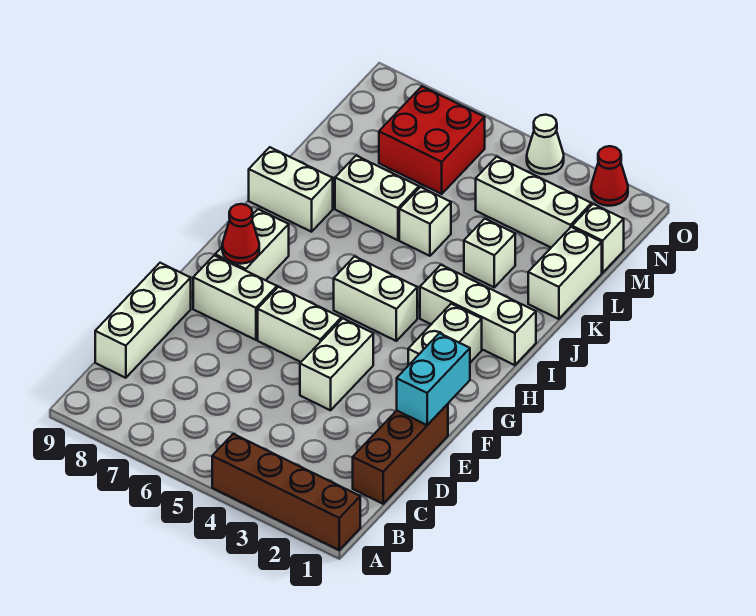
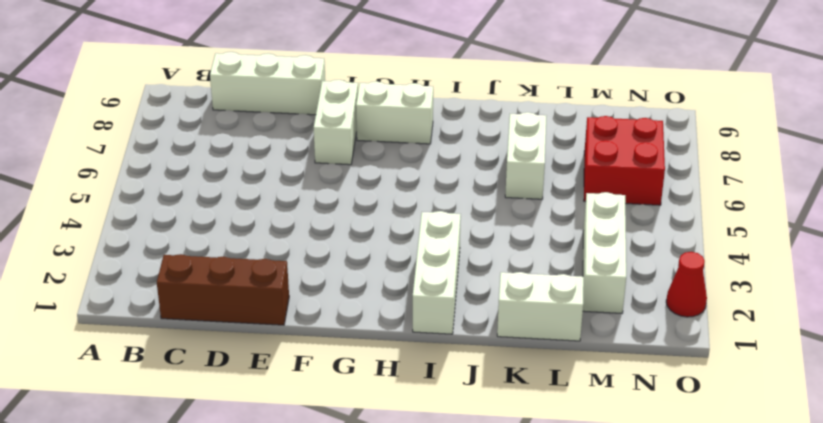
none -> brown brick A1:A4 level 1
none -> white brick E4:F4 level 1
none -> white brick F5:F6 level 1

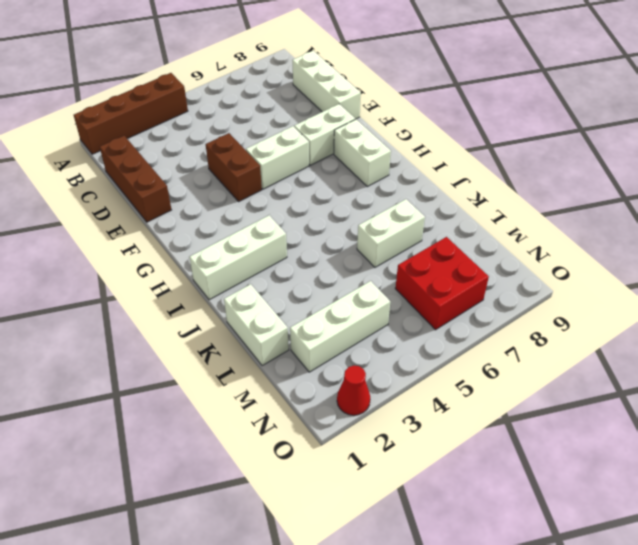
brown brick E4:F4 level 1 -> white brick E4:F4 level 1
none -> white brick G2:H2 level 1
none -> white brick H4:H5 level 1
none -> white brick J8:J9 level 1

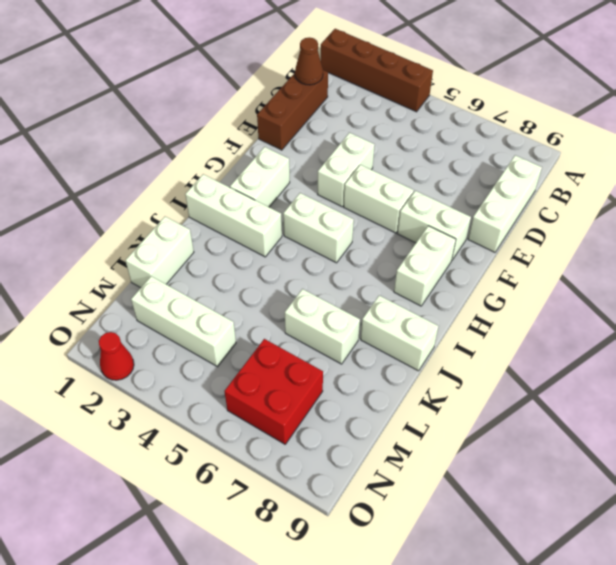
brown cone C1 level 2 -> none
none -> white brick K3 level 1
none -> white brick K5 level 1
none -> white brick M1 level 1

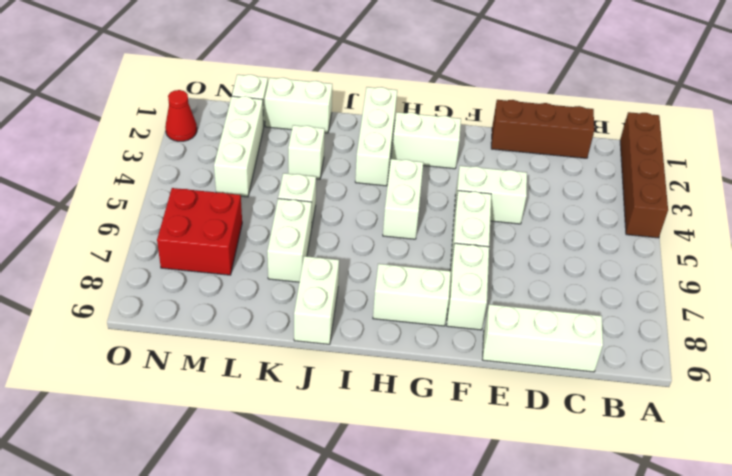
none -> white cone O4 level 1
none -> cyan brick E1:F1 level 2
none -> red cone G8 level 2

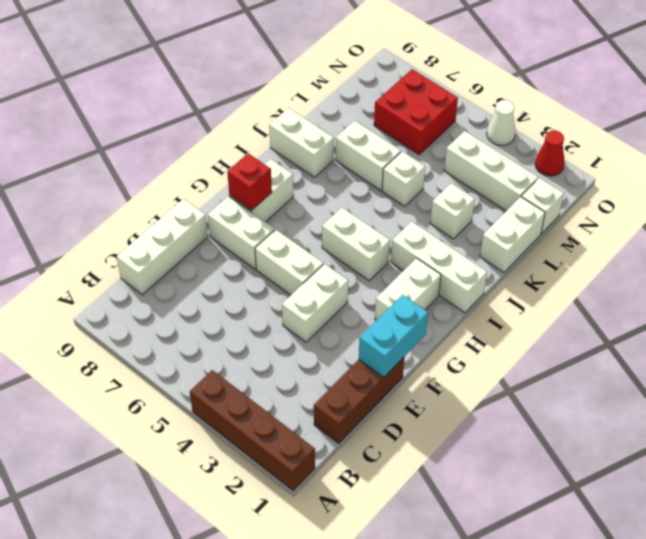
red brick G8 level 2 -> red cone G8 level 2

